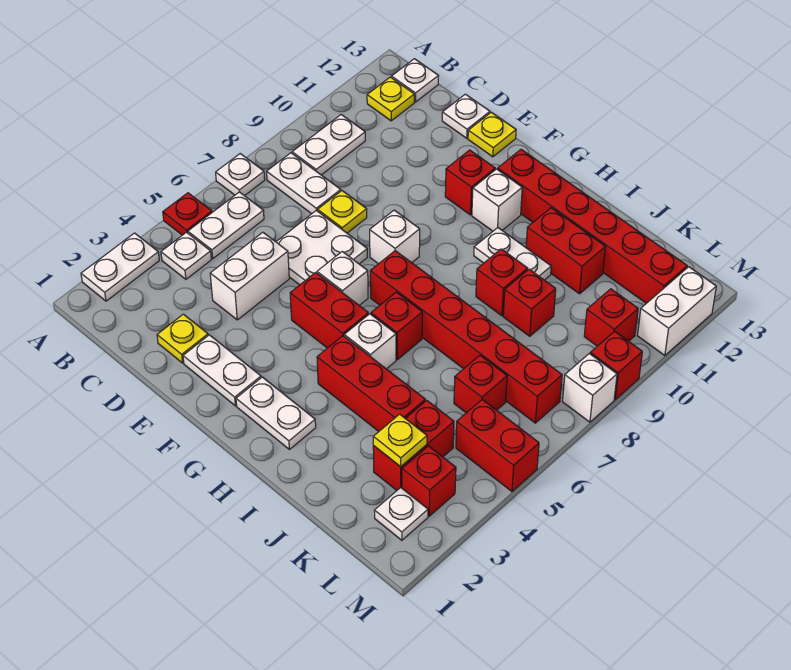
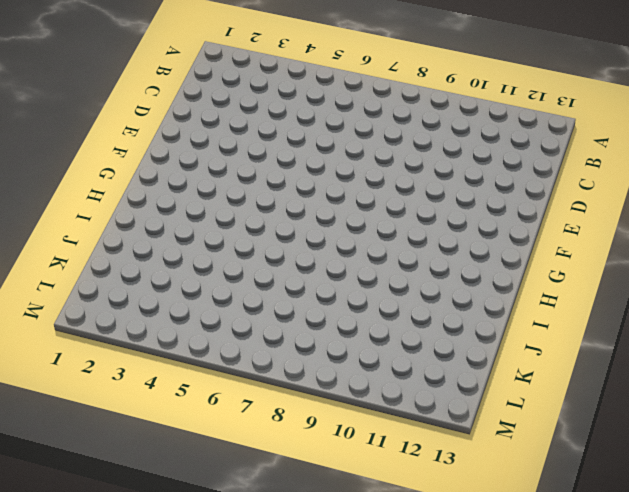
none -> white plate A2:A3 level 1
none -> red plate A5 level 1
none -> white plate A7 level 1
none -> white plate B4 level 1

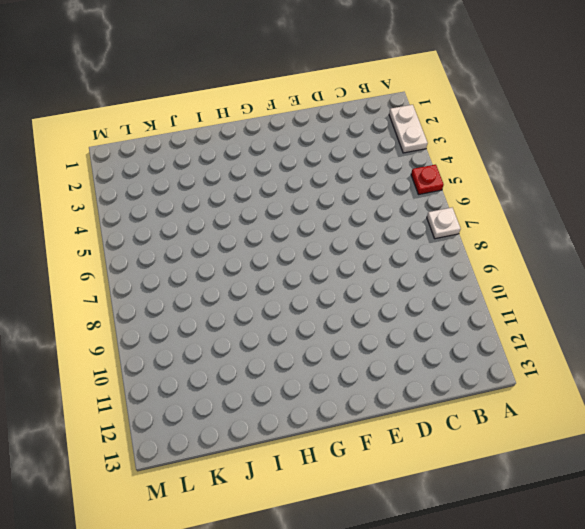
none -> white plate B4 level 1
none -> white plate B5:B6 level 1
none -> white plate B8:C8 level 1
none -> white plate B9:B10 level 1

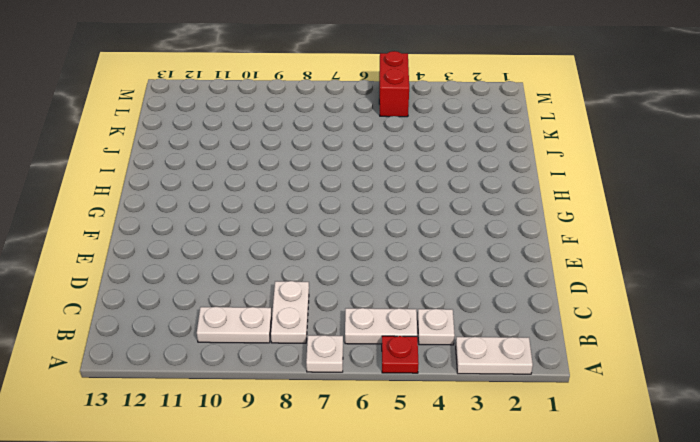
none -> yellow plate B12 level 1
none -> white plate B13 level 1
none -> yellow plate D2 level 1
none -> white brick D4:D5 level 1

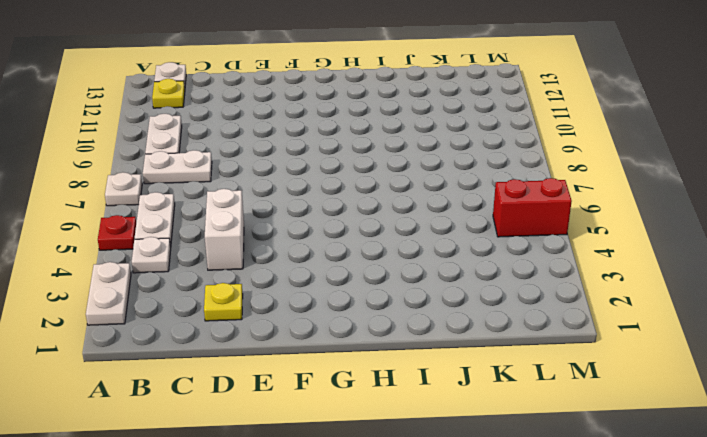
none -> white plate D6:E7 level 1
none -> yellow plate D8 level 1
none -> white plate D13 level 1
none -> white plate E2:F2 level 1

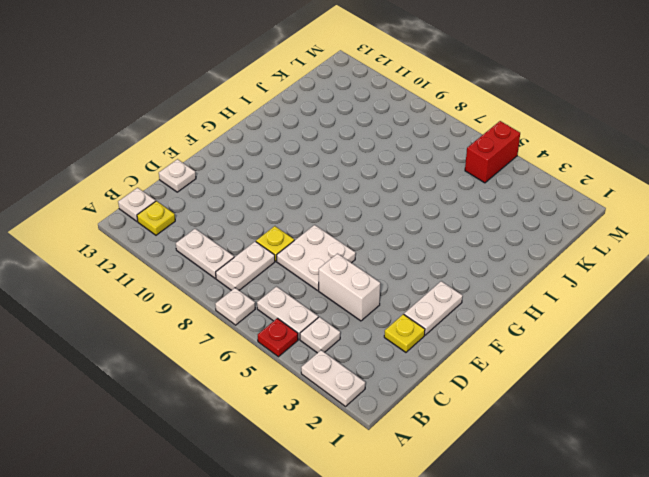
none -> yellow plate E13 level 1
none -> red brick F5:G5 level 1
none -> white brick F6 level 1
none -> white brick F8 level 1

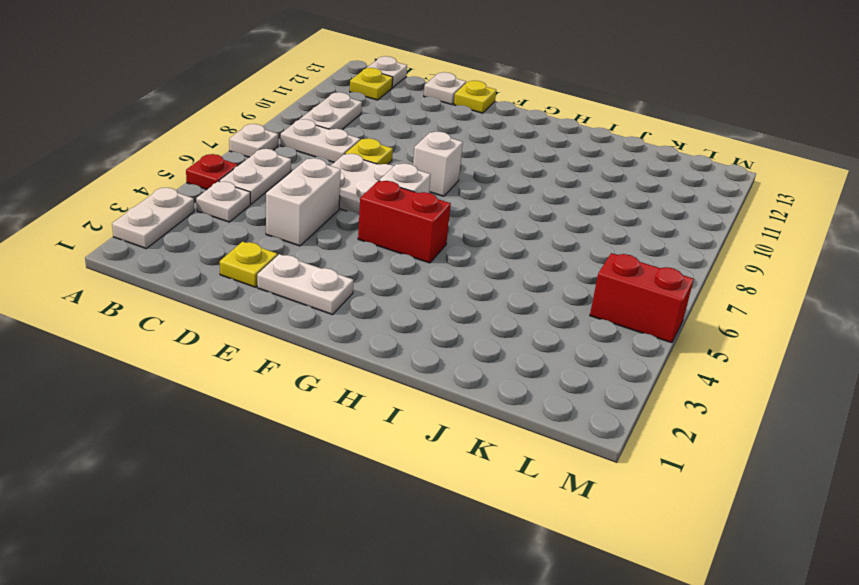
none -> red brick F11 level 1
none -> white plate G2:H2 level 1
none -> red brick G7:L7 level 1
none -> white brick G11 level 1

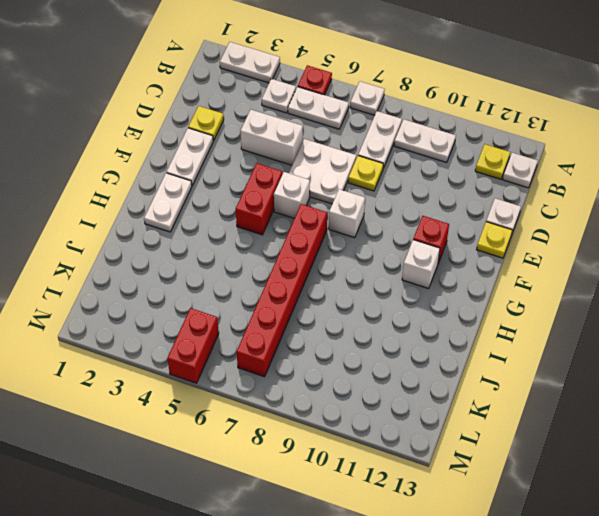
none -> red brick G12:L12 level 1
none -> red brick H4:J4 level 1
none -> white brick H5 level 1
none -> red brick H6 level 1

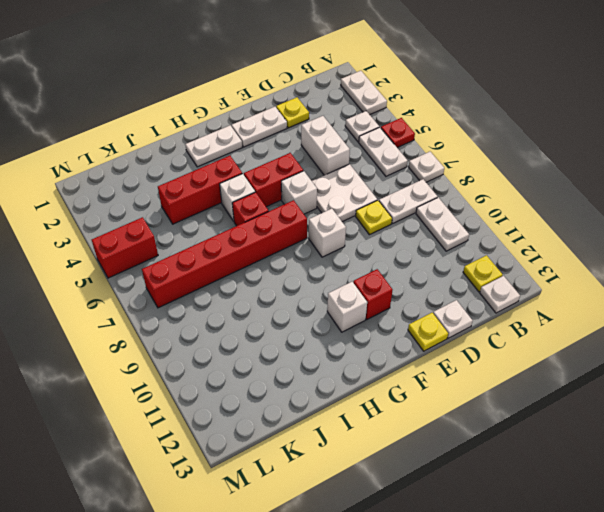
none -> red brick G12:L12 level 1
none -> white plate H10:I10 level 1
none -> red brick I9 level 1
none -> red brick I11:J11 level 1

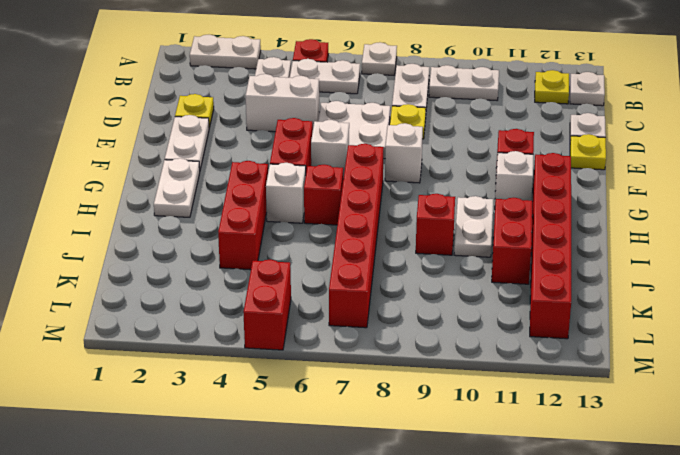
none -> red brick J9 level 1
none -> red brick K3:K4 level 1
none -> red brick K6 level 1
none -> white plate L2 level 1

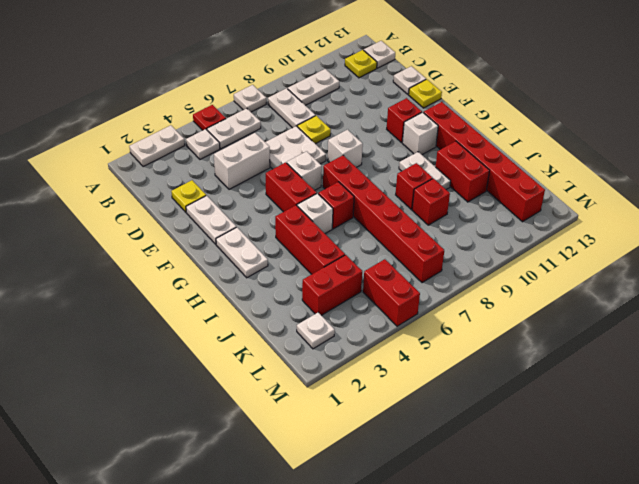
none -> red brick K6 level 1
none -> red brick L3 level 1
none -> red brick L10 level 1
none -> white brick M8 level 1

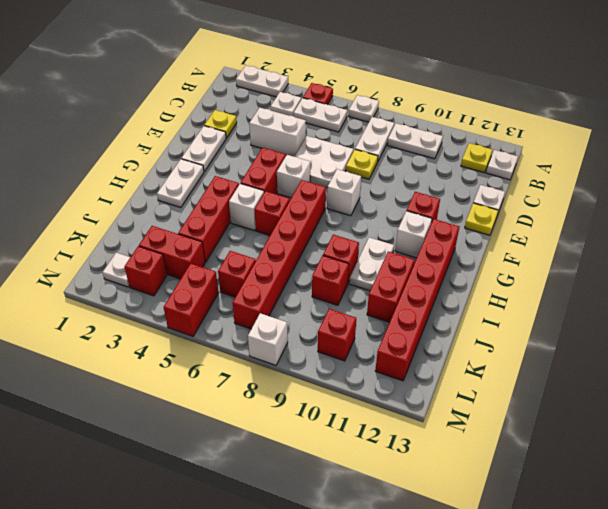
none -> red brick M9 level 1
none -> white brick M11:M12 level 1
none -> yellow plate K3 level 2

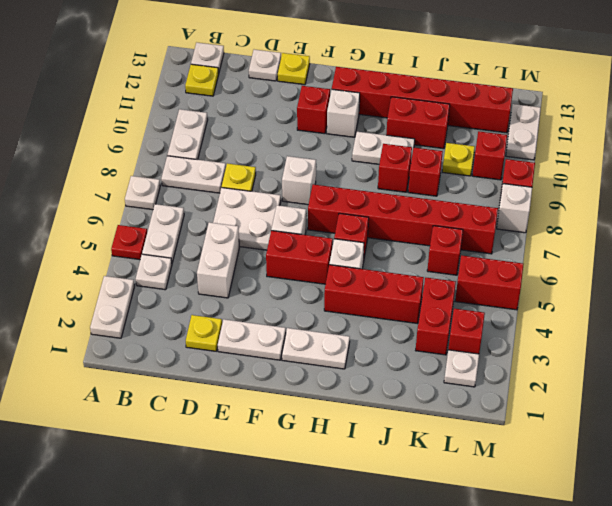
yellow plate K10 level 1 -> yellow plate K3 level 2
white plate M11:M12 level 1 -> white brick M11:M12 level 1

